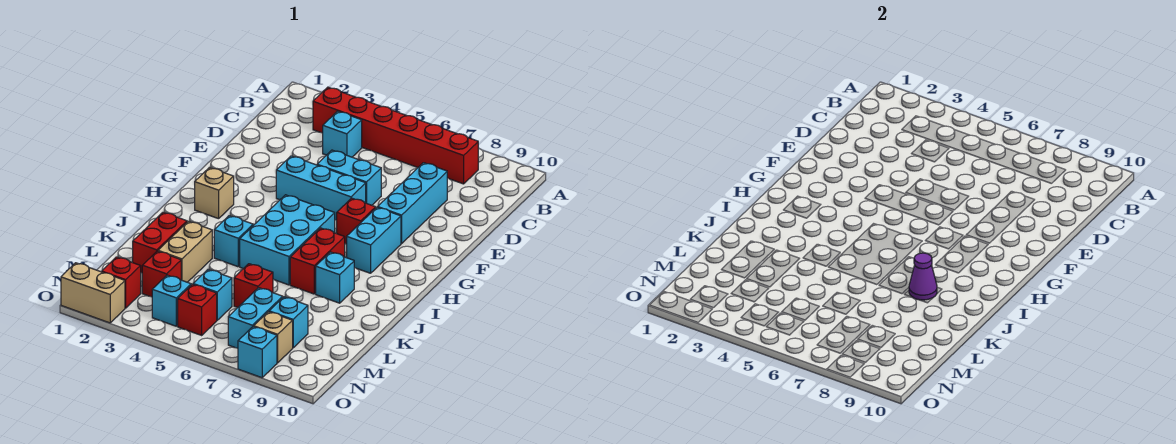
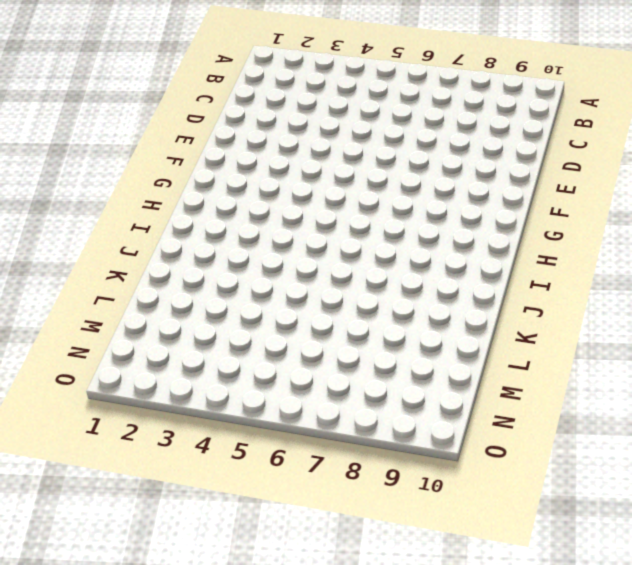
none -> red brick B3:B8 level 1
none -> cyan brick C4 level 1
none -> cyan brick D8:F8 level 1

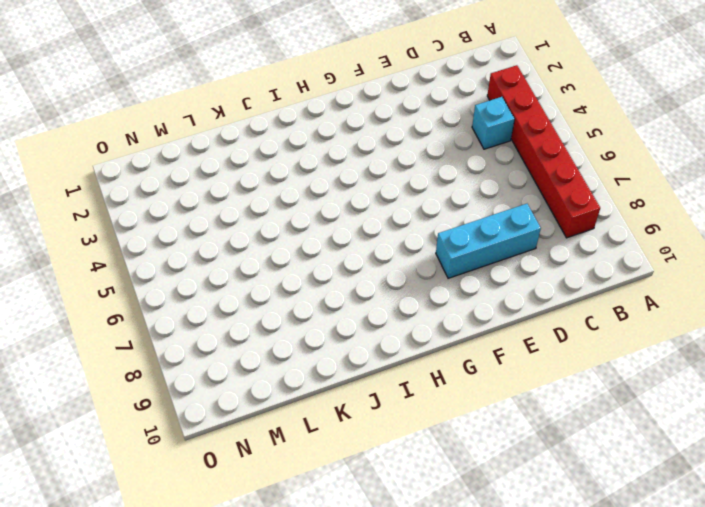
none -> cyan brick E5:E6 level 1
none -> cyan brick F4:F6 level 1
none -> red brick G7 level 1

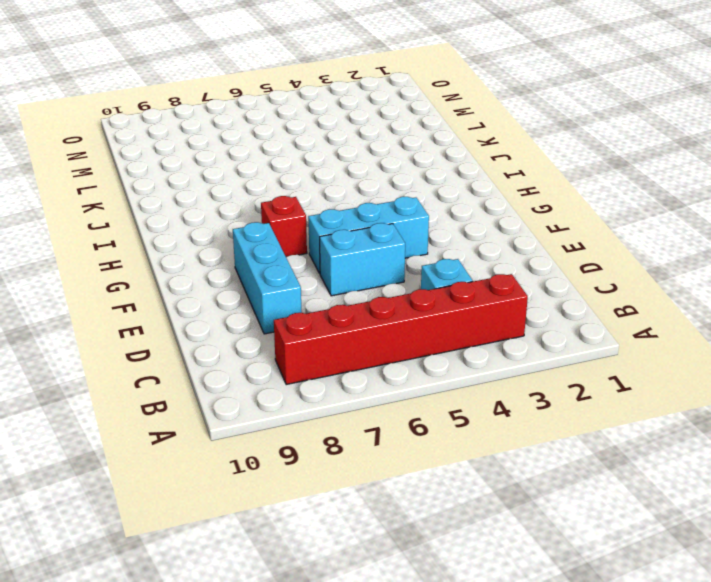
none -> cyan brick G8:H8 level 1
none -> tan brick H2 level 1
none -> cyan brick H5:J6 level 1

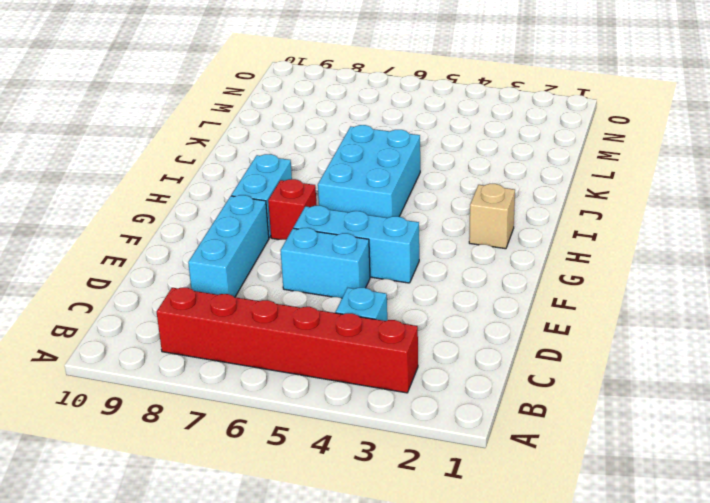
none -> red brick I7:J7 level 1
none -> cyan brick J4 level 1
none -> cyan brick J8 level 1

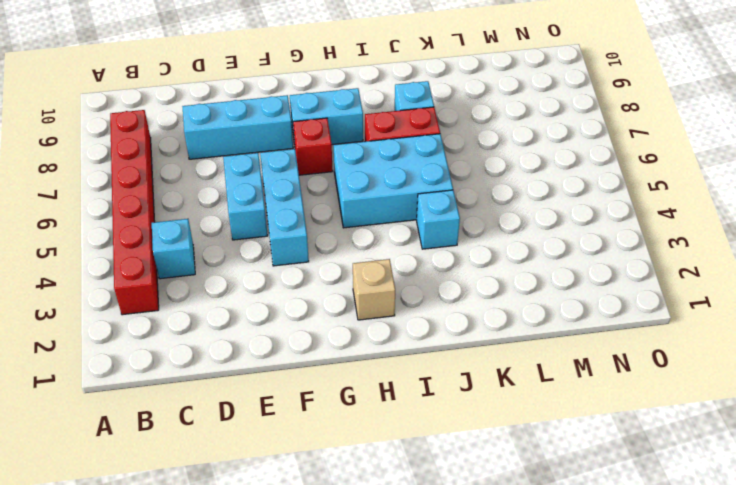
none -> red brick K2:L2 level 1
none -> tan brick K3:L3 level 1
none -> red brick L6 level 1

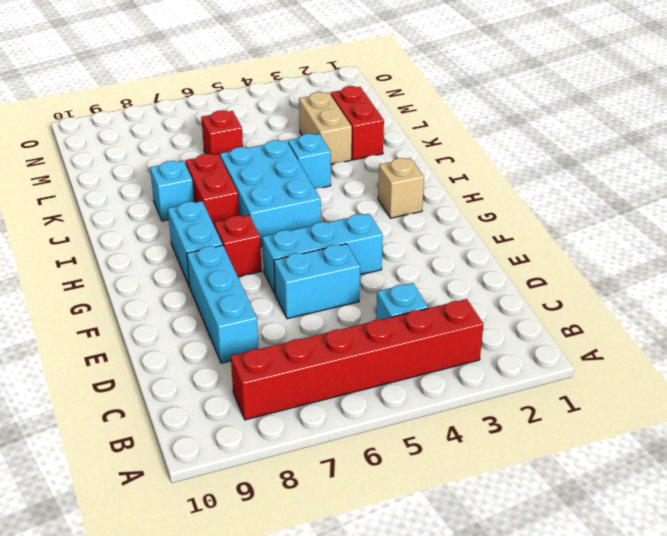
none -> red brick M3 level 1
none -> cyan brick M5 level 1
none -> cyan brick M7:N7 level 1

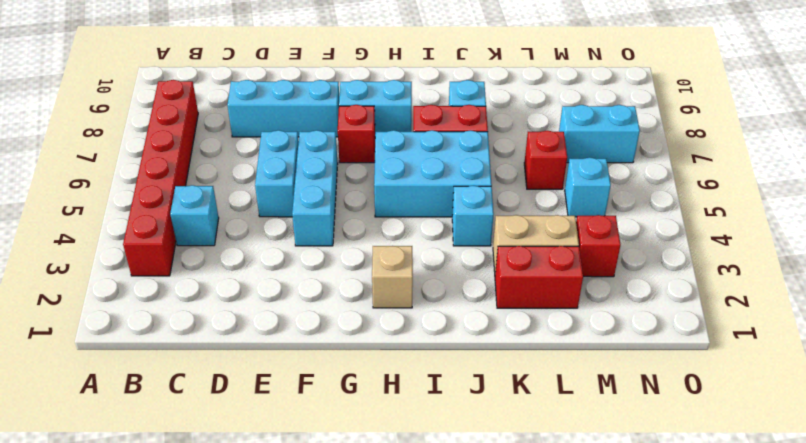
none -> cyan brick M8 level 1
none -> red brick N2 level 1
none -> cyan brick N4 level 1

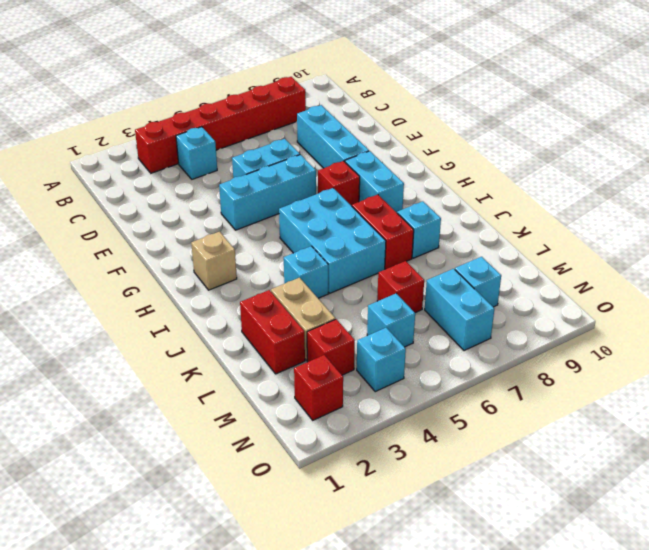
none -> red brick N5 level 1
none -> tan brick N8 level 1
none -> tan brick O1:O2 level 1

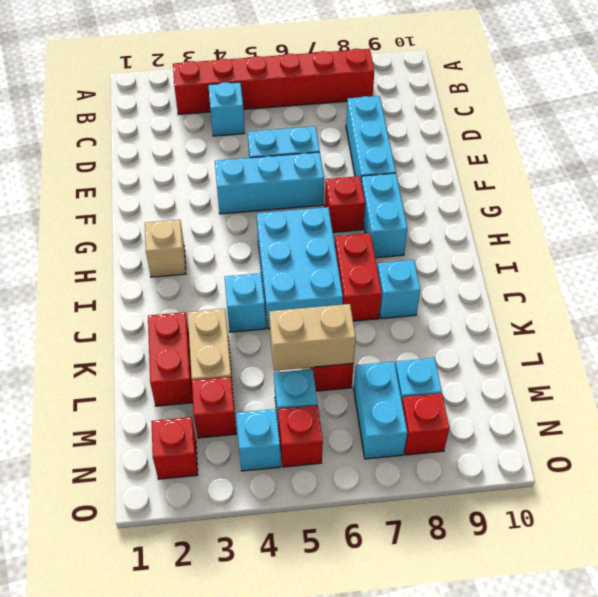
tan brick L5:L6 level 2 -> tan brick O1:O2 level 1
red brick N8 level 1 -> tan brick N8 level 1
none -> cyan brick O8 level 1
none -> purple cone J8 level 2

